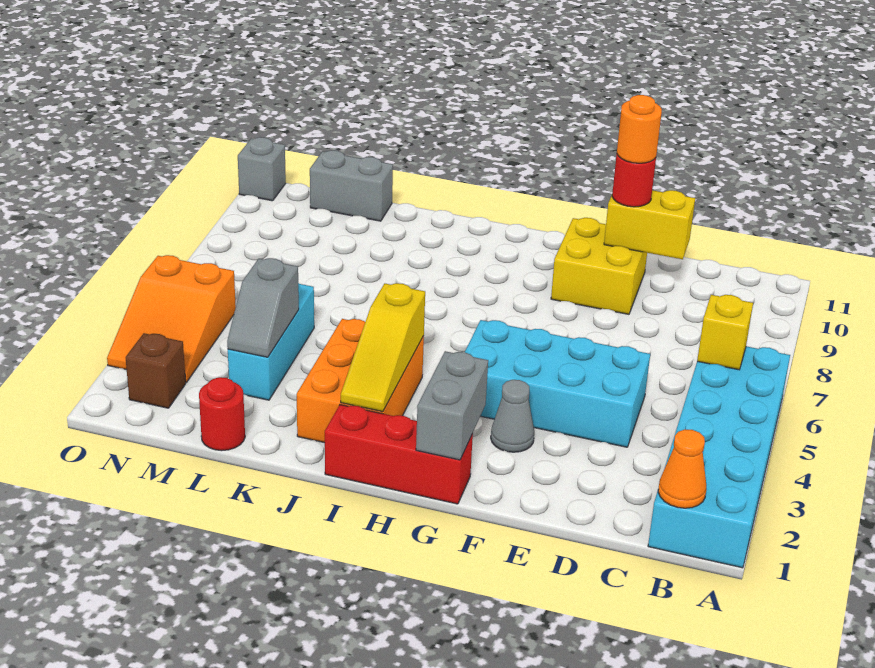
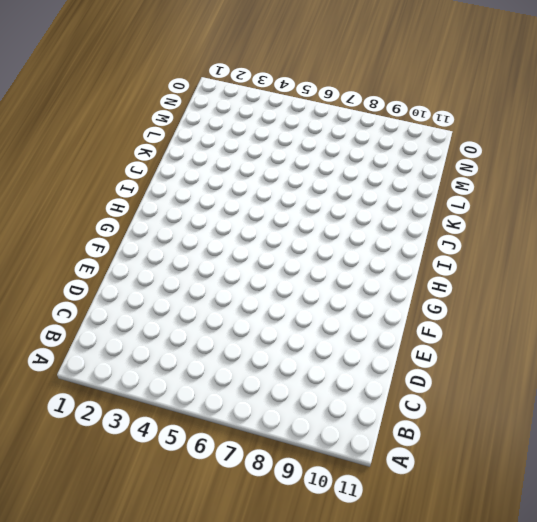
none -> cyan brick A1:B6 level 1
none -> cyan brick D4:G5 level 1
none -> yellow brick E9:F10 level 1

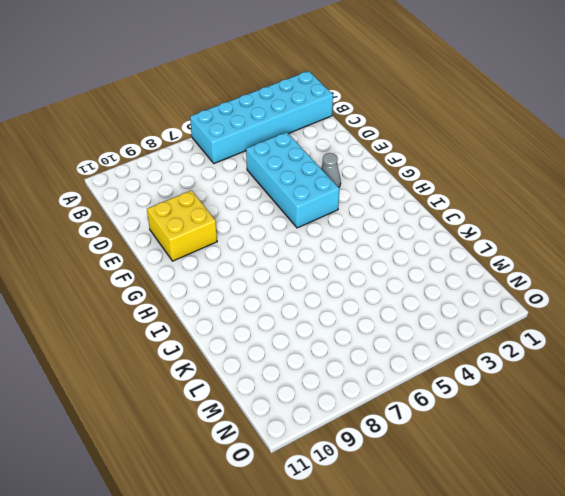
none -> red brick G1:I1 level 1
none -> orange brick I2:J4 level 1
none -> red round brick L1 level 1

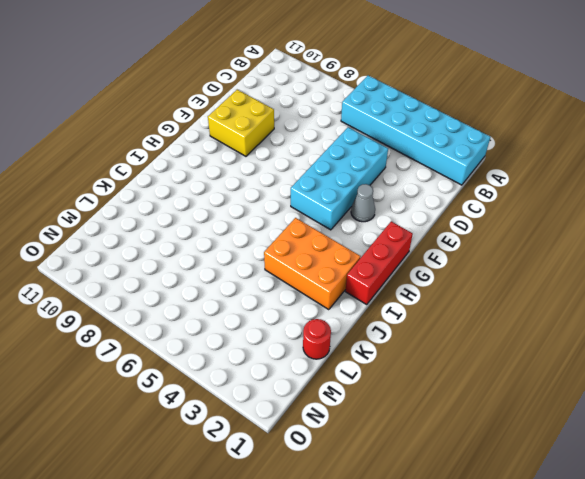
none -> cyan brick L3:L5 level 1
none -> grey brick L11:M11 level 1
none -> brown brick N2 level 1

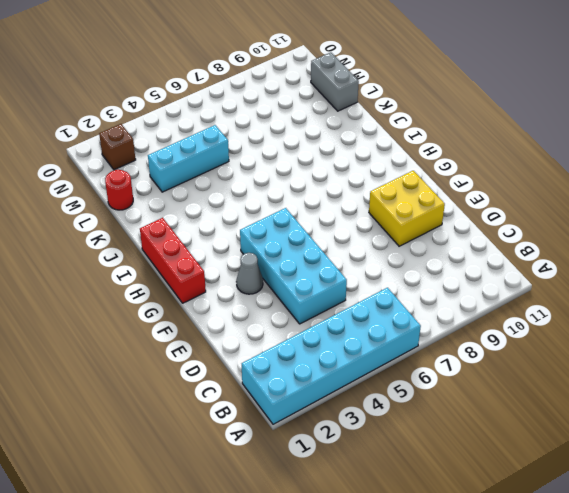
none -> orange brick I2:J4 level 1
none -> orange slope N3:O5 level 1 top 5
none -> grey brick O11 level 1

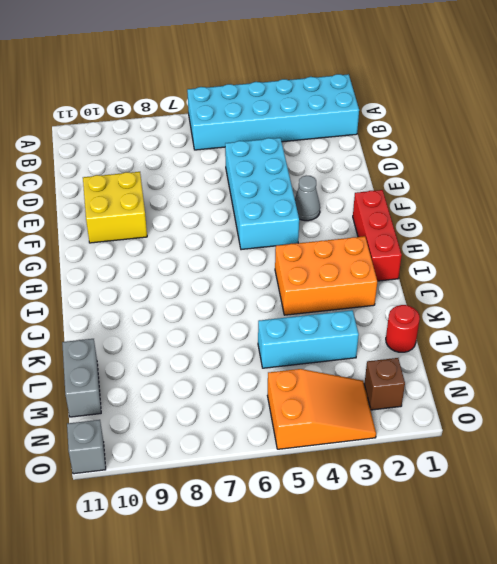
none -> orange cone B1 level 2
none -> yellow brick B6 level 2
none -> yellow brick D10:E10 level 2

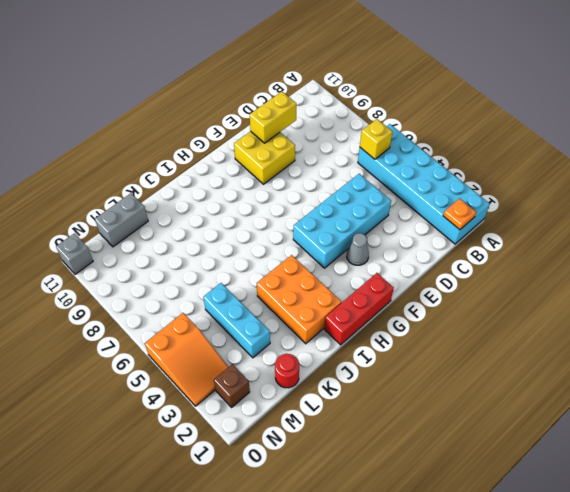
orange plate B1 level 2 -> orange cone B1 level 2
none -> grey brick G1:G2 level 2
none -> yellow slope I2:I4 level 2 top 4
none -> grey slope L3:L4 level 2 top 4

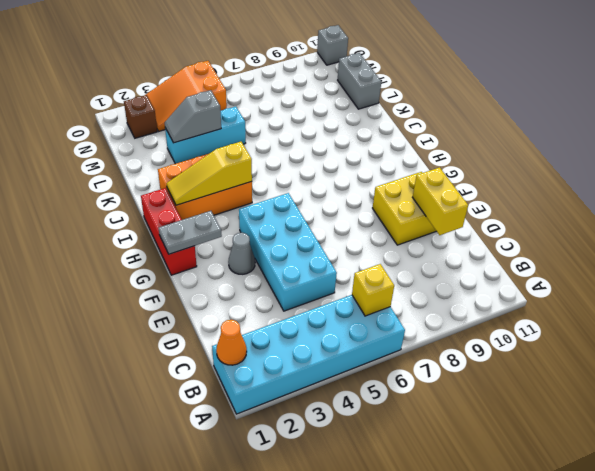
grey plate G1:G2 level 2 -> grey brick G1:G2 level 2
none -> red round brick L1 level 1
none -> red round brick E10 level 3
none -> orange round brick E10 level 4

